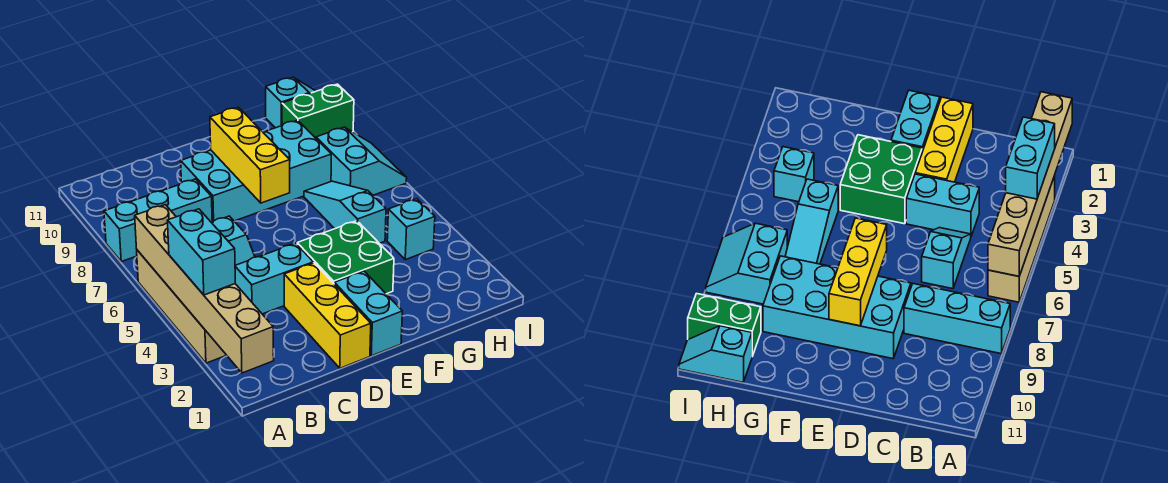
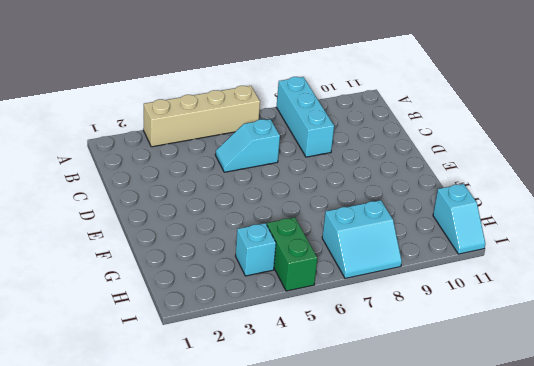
green brick H5:I5 level 1 -> green brick H10:I10 level 1
none -> cyan brick C4:D4 level 1
none -> yellow brick D1:D3 level 1
none -> cyan brick D8:G9 level 1

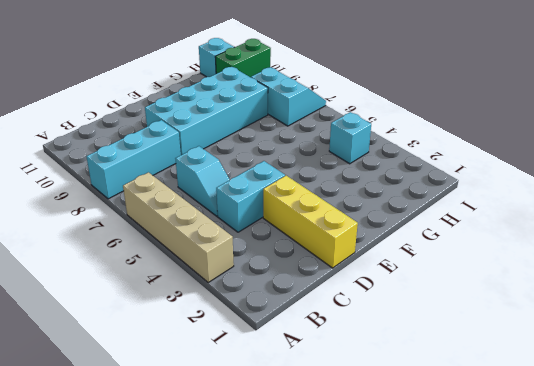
none -> cyan brick E1:E2 level 1
none -> green brick E3:F4 level 1
none -> cyan slope G5:G7 level 1 top 5

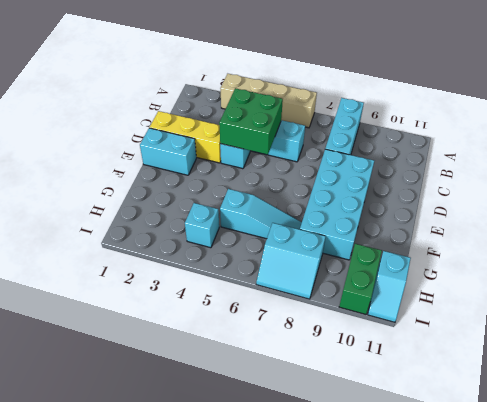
green brick C4:D5 level 2 -> green brick E3:F4 level 1
none -> tan brick A1:A6 level 2
none -> yellow brick E7:E9 level 2
none -> cyan brick A3:A4 level 3

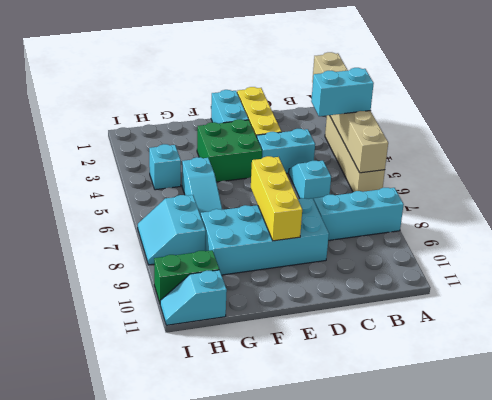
cyan brick A4:B4 level 3 -> cyan brick A3:A4 level 3

